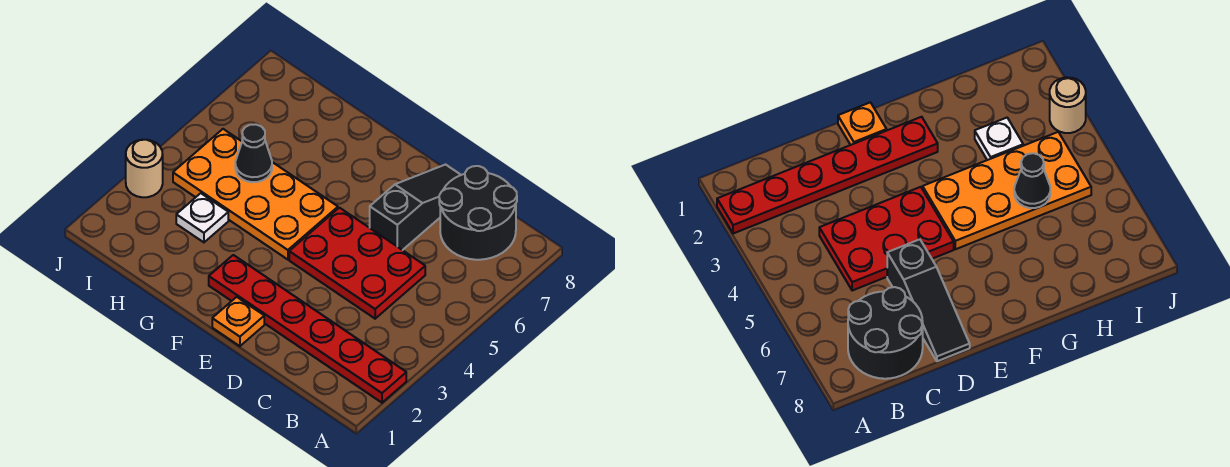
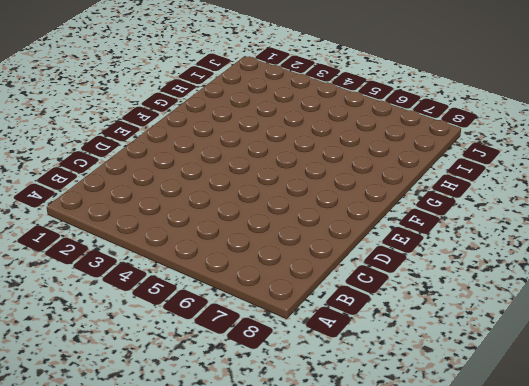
none -> red plate A2:F2 level 1
none -> black round brick B7:C8 level 1

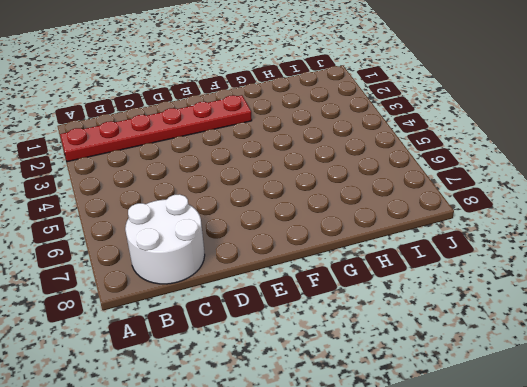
white round brick B7:C8 level 1 -> black round brick B7:C8 level 1
none -> red plate C4:E5 level 1
none -> black slope D6:D8 level 1 top 6

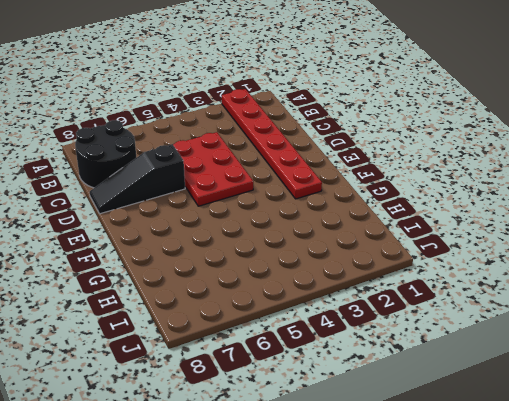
none -> orange plate E1 level 1
none -> orange plate F4:I5 level 1

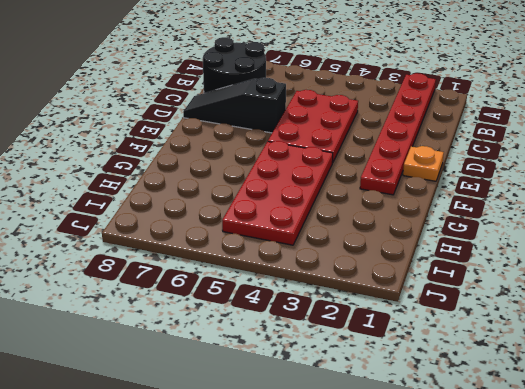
red plate F4:I5 level 1 -> orange plate F4:I5 level 1
none -> white plate H3 level 1
none -> tan round brick J3 level 1

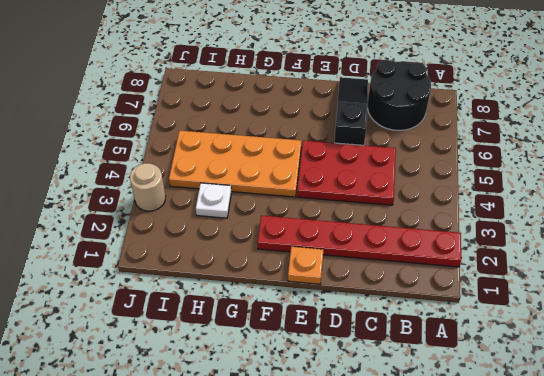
none -> black cone H5 level 2

